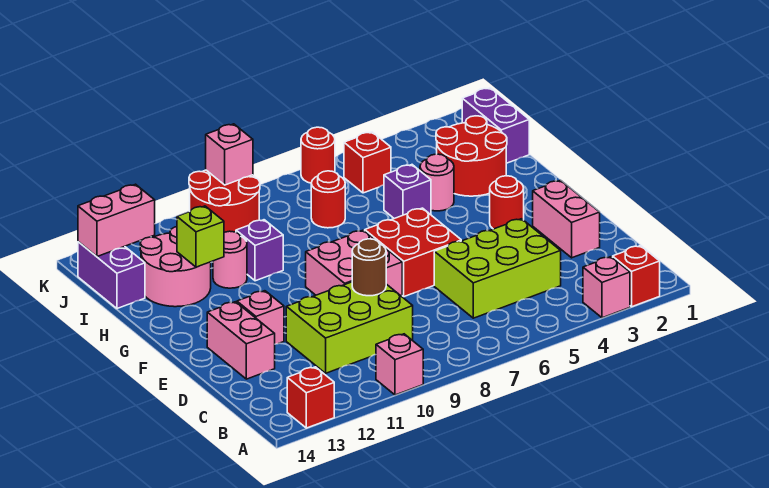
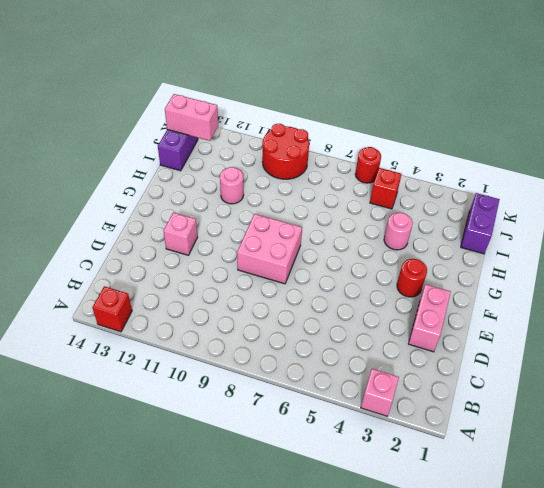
none -> red brick A2 level 1
none -> pink brick A10 level 1
none -> lime brick C4:D6 level 1

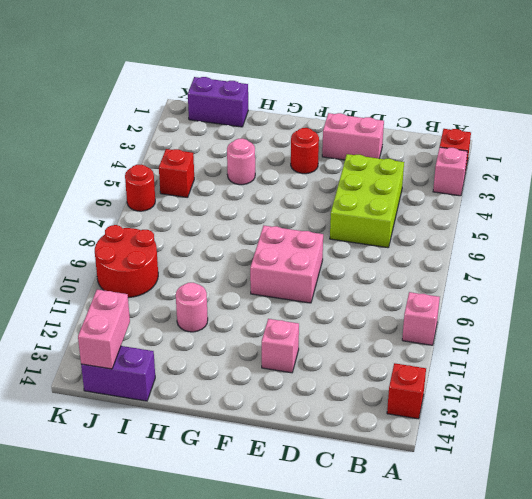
none -> lime brick C9:D11 level 1
none -> pink brick D13:E13 level 1
none -> red brick E6:F7 level 1

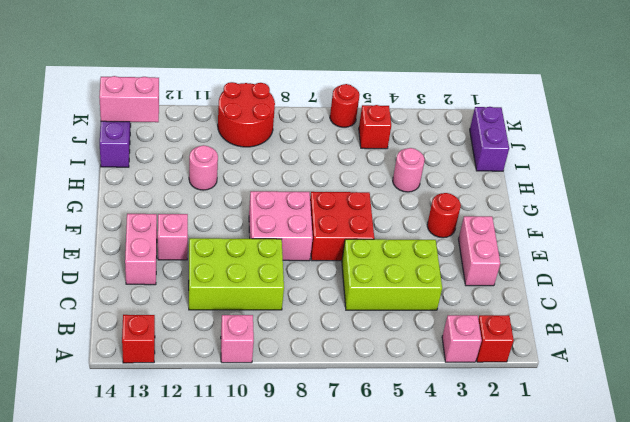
none -> red round brick H2:I3 level 1
none -> purple brick H5 level 1
none -> purple brick H10 level 1

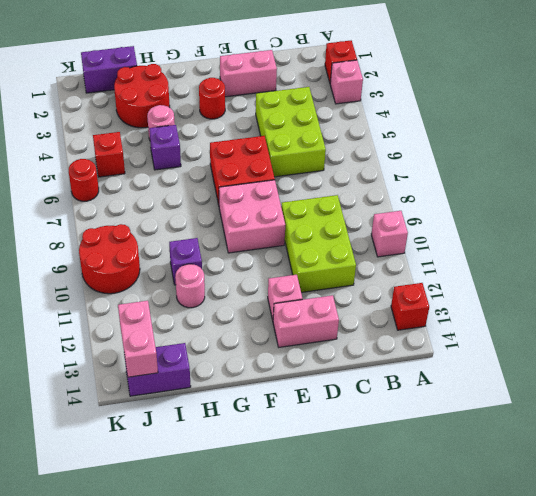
none -> pink round brick H12:I13 level 1
none -> red round brick I7 level 1
none -> brown round brick D9 level 2

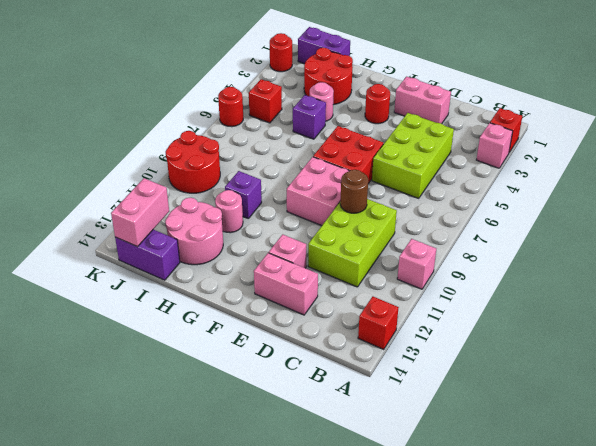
red round brick K2 level 1 -> red round brick I7 level 1
none -> lime brick H12 level 2
none -> pink brick K9 level 2

